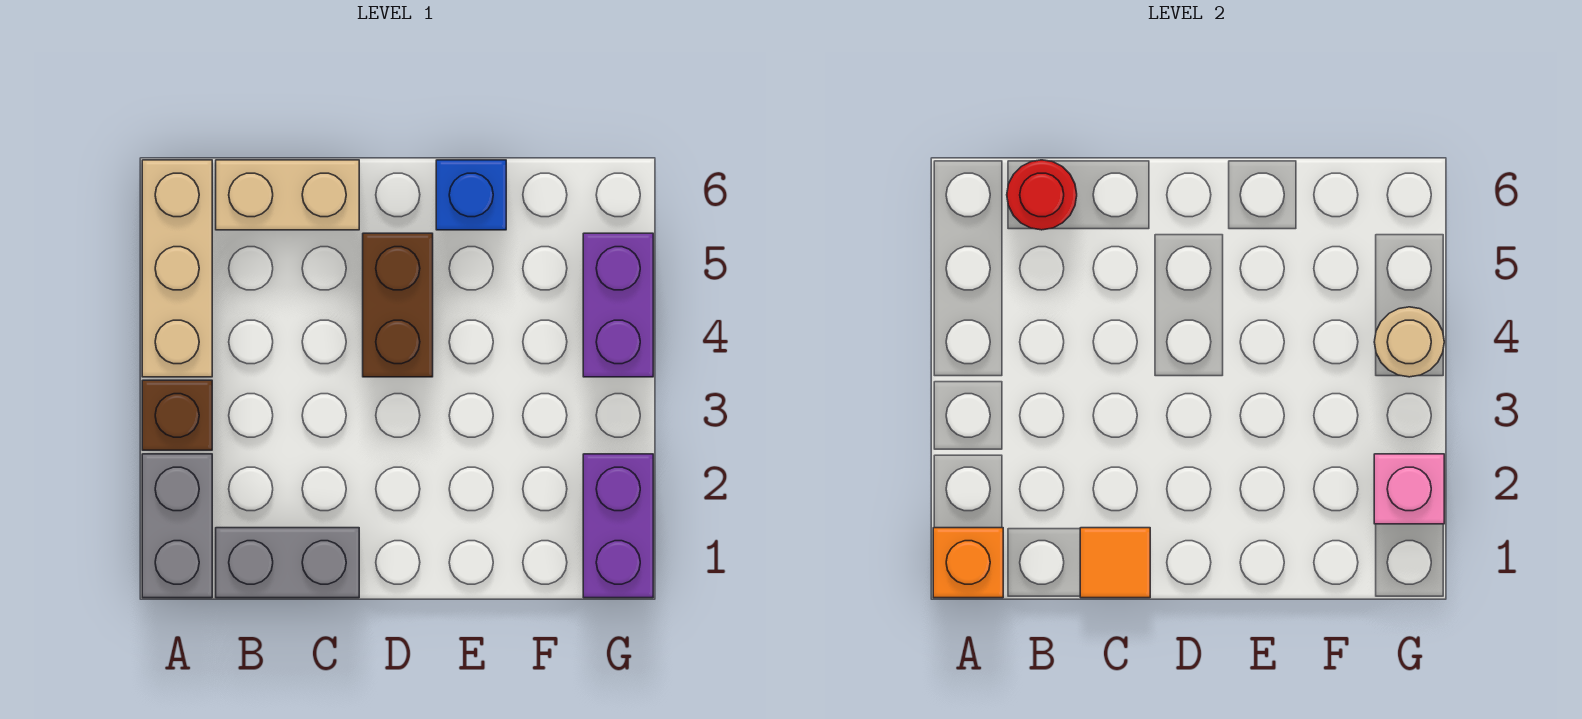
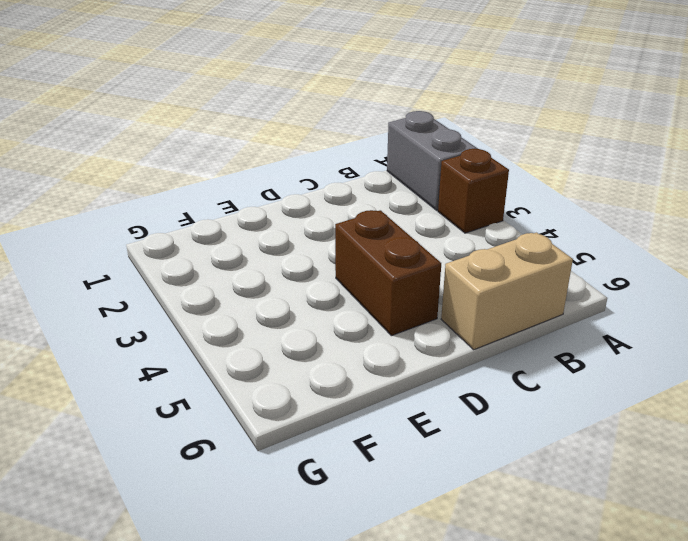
none -> tan brick A4:A6 level 1
none -> grey brick B1:C1 level 1
none -> blue brick E6 level 1

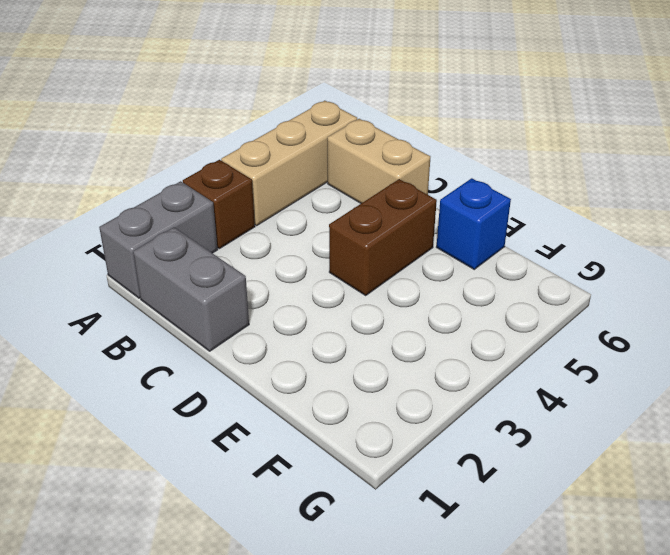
none -> purple brick G1:G2 level 1
none -> purple brick G4:G5 level 1
none -> orange brick A1 level 2

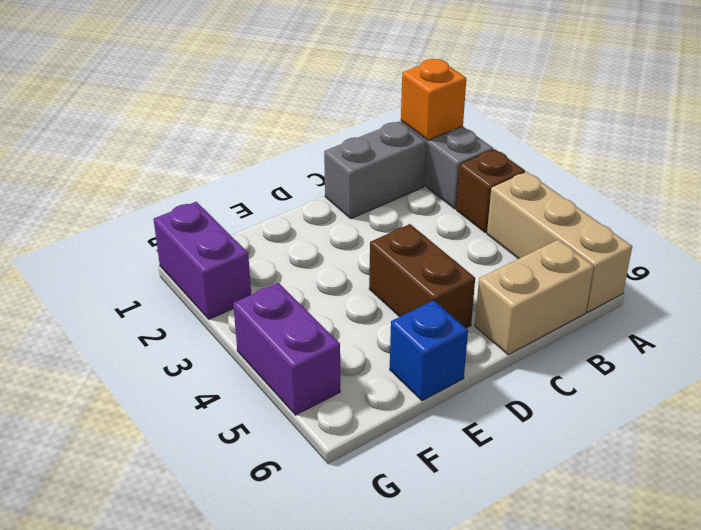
none -> red round brick B6 level 2
none -> orange tile C1 level 2
none -> pink brick G2 level 2

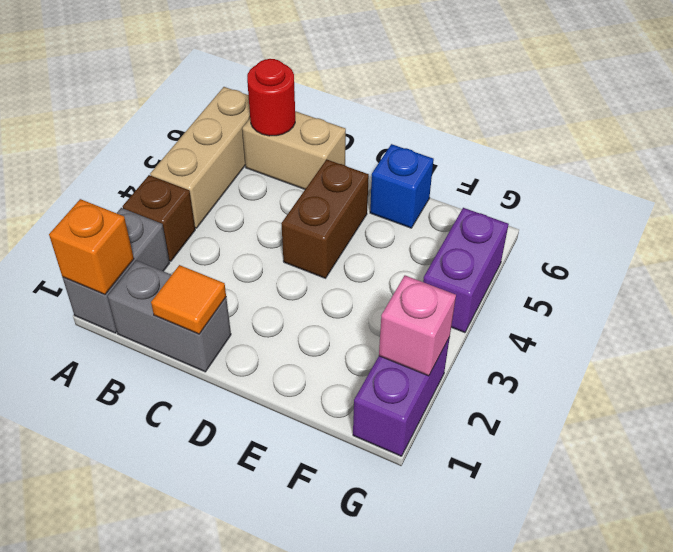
none -> tan round brick G4 level 2

